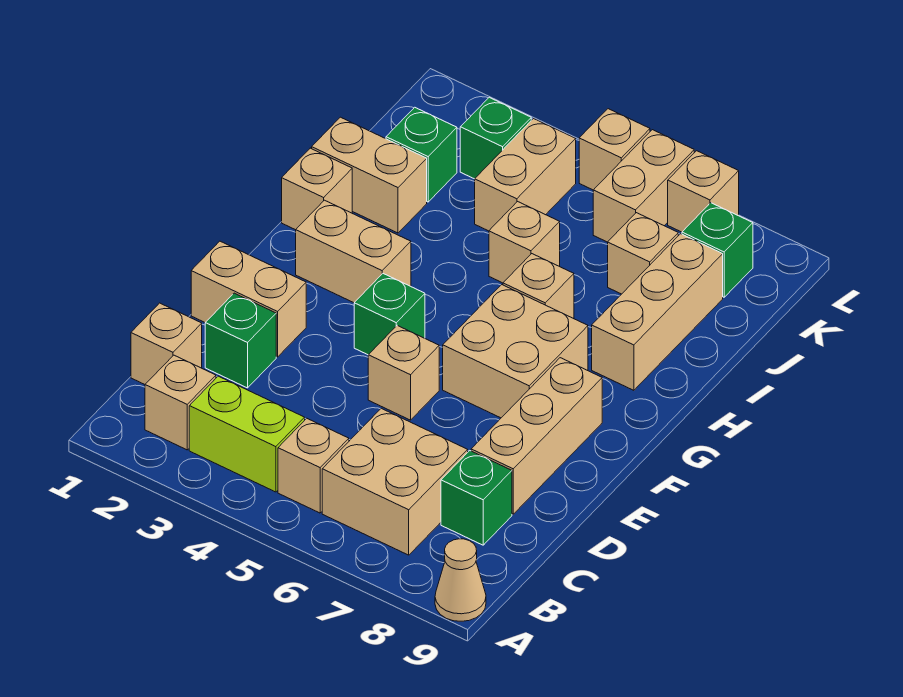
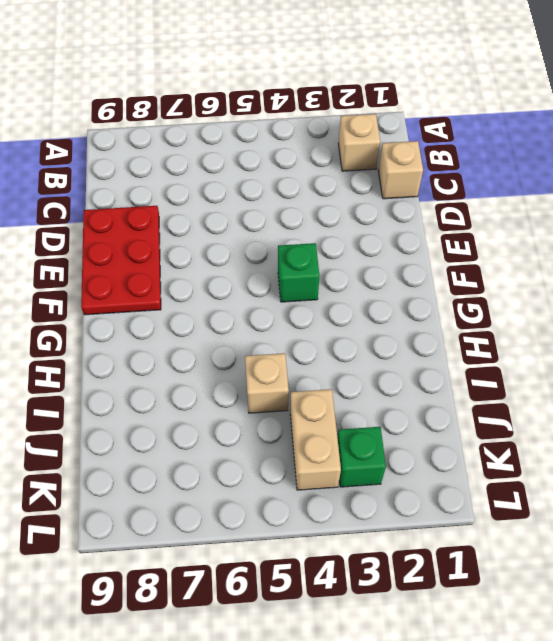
red plate D8:F9 level 1 -> tan brick D8:F8 level 1
none -> tan cone A9 level 1
none -> lime brick B3:B4 level 1
none -> tan brick B5 level 1

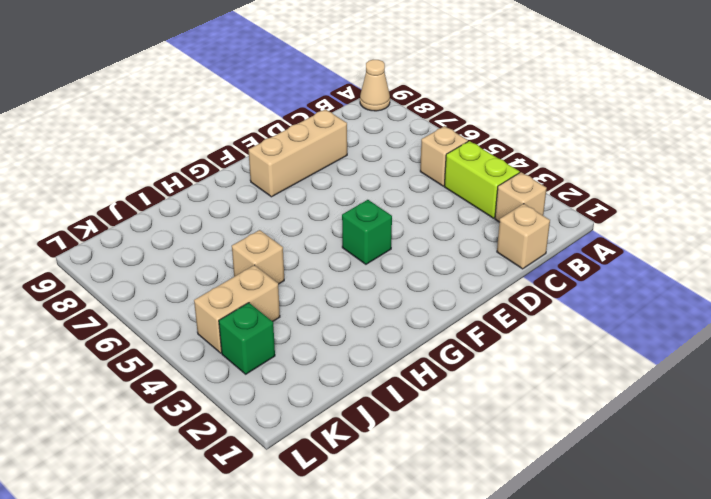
none -> tan brick B6:C7 level 1
none -> green brick C8 level 1
none -> green brick D2 level 1

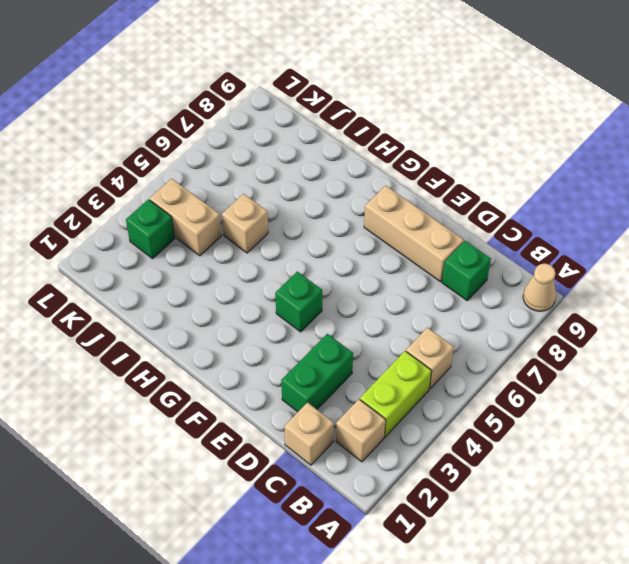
green brick D2:D3 level 1 -> green brick D2 level 1
none -> tan brick B6:C7 level 1
none -> tan brick E1:E2 level 1
none -> tan brick E5 level 1

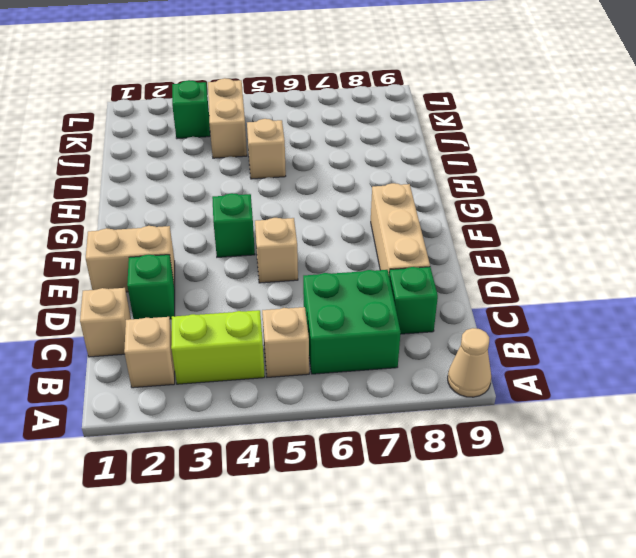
green brick B6:C7 level 1 -> tan brick B6:C7 level 1
none -> tan brick F6:G7 level 1
none -> tan brick G2:G3 level 1
none -> tan brick H1 level 1

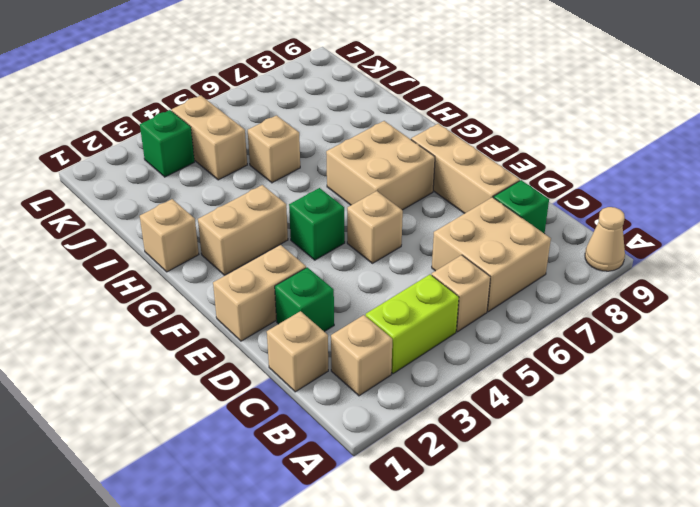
none -> tan brick H6 level 1
none -> tan brick H8:J8 level 1
none -> tan brick I1:I2 level 1

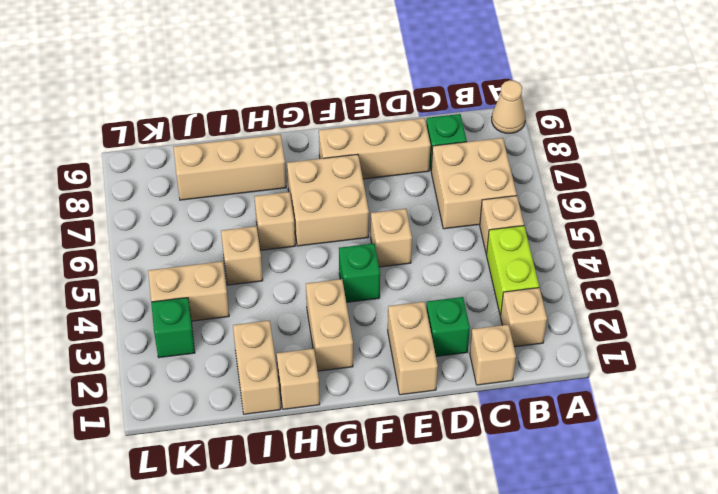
none -> green brick J2 level 1
none -> tan brick J7 level 1
none -> tan brick K6:L6 level 1

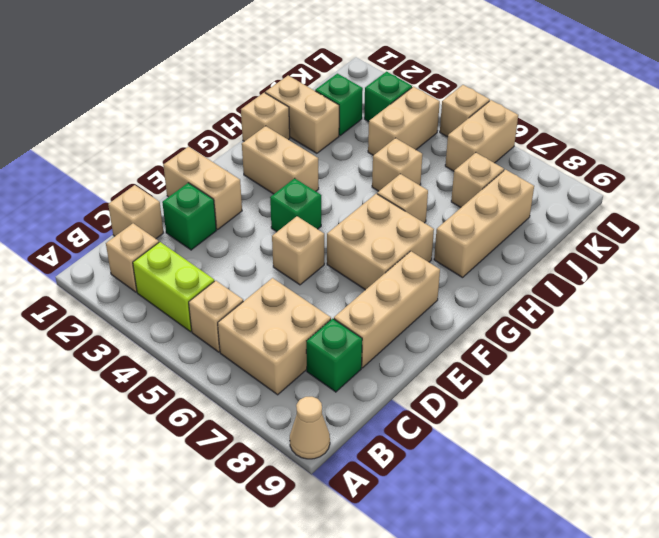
none -> green brick K8 level 1
none -> tan brick L7 level 1

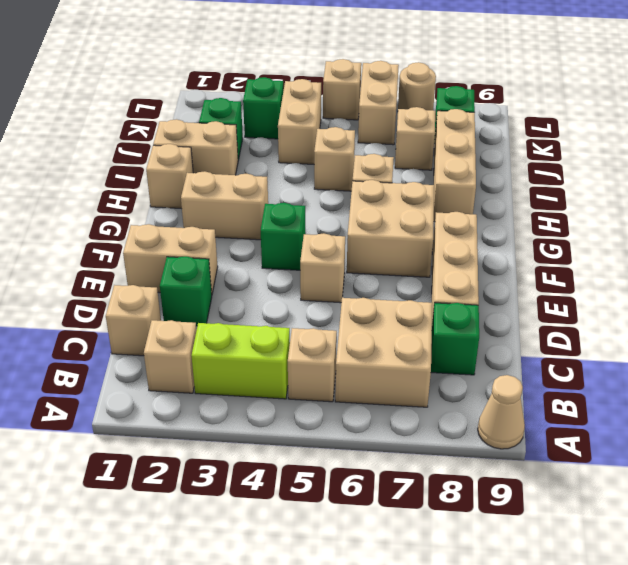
tan round brick L7 level 1 -> tan brick L7 level 1

